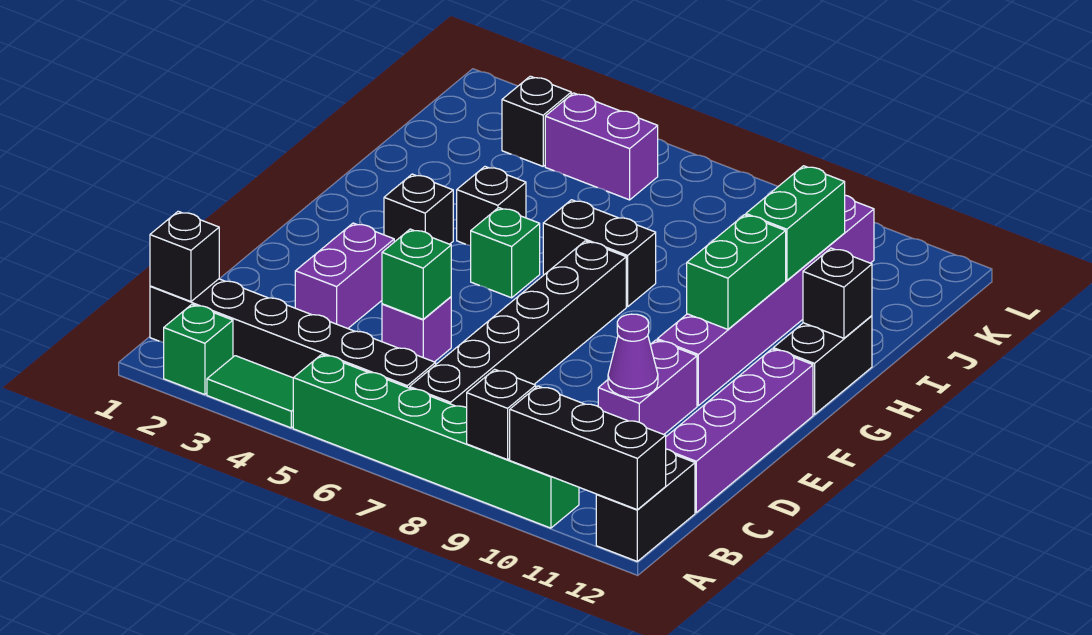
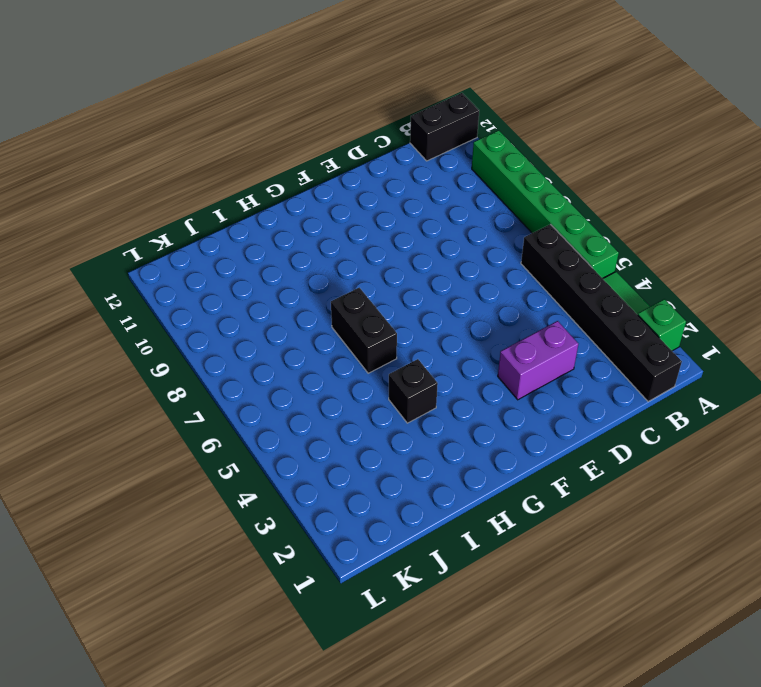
none -> black brick B7:G7 level 1
none -> purple brick C12:F12 level 1
none -> purple brick D5 level 1

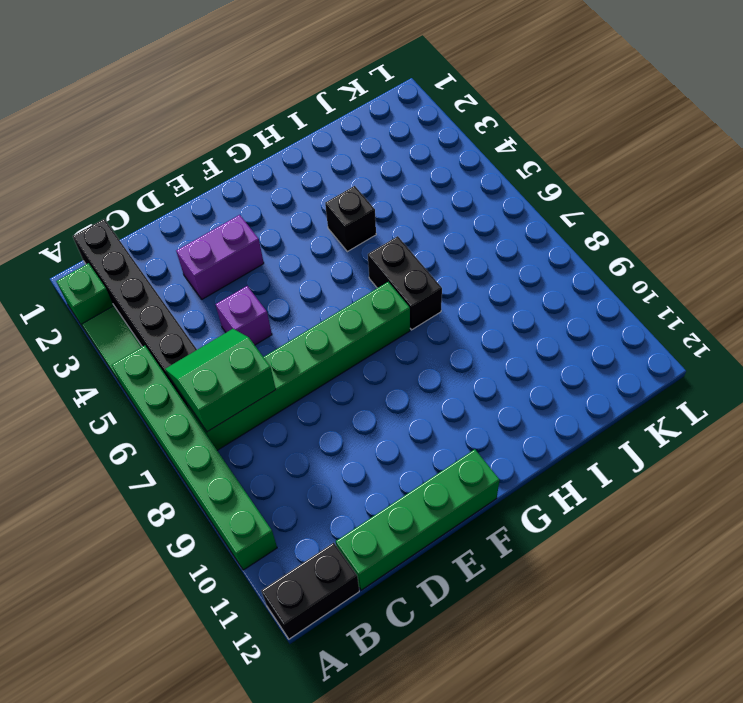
green slope B6:C7 level 2 top 7 -> none
green brick B7:G7 level 1 -> black brick B7:G7 level 1
green brick C12:F12 level 1 -> purple brick C12:F12 level 1
none -> purple brick D10:E10 level 1
none -> purple brick F10:K10 level 1
none -> black brick G3 level 1

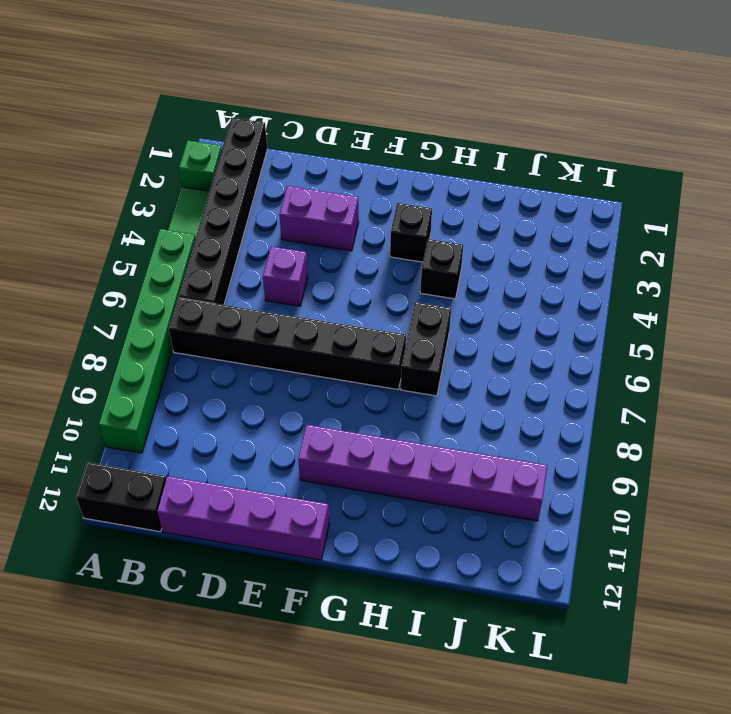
none -> purple brick D10:E10 level 1
none -> green brick G5 level 1
none -> black brick G12:H12 level 1

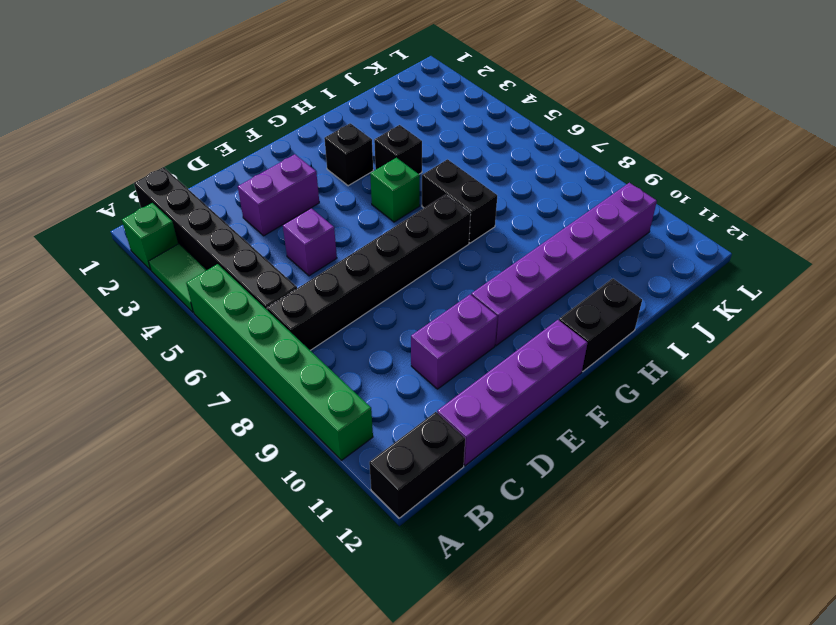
none -> black brick K3 level 1
none -> purple brick K4:K5 level 1
none -> black brick A9 level 2

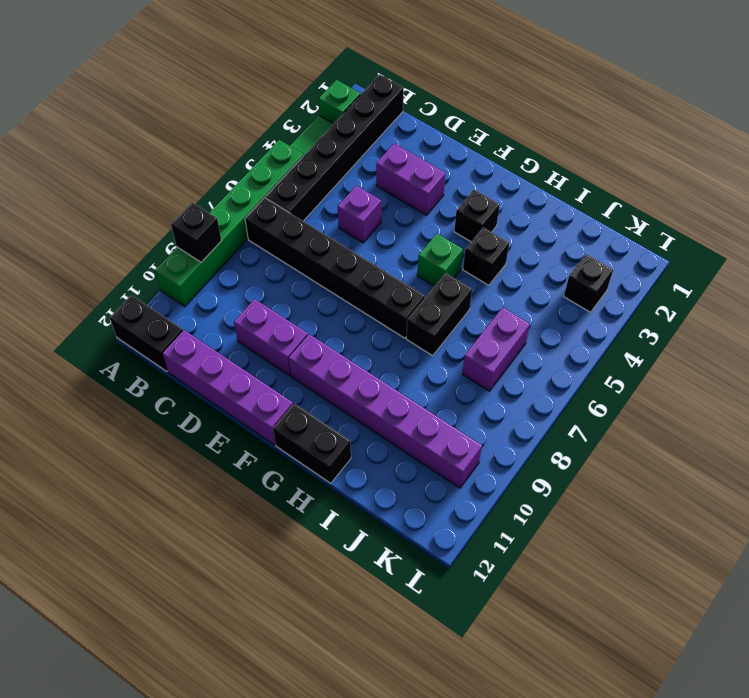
purple brick J6:J7 level 1 -> purple brick K4:K5 level 1
none -> black brick A10:A12 level 2
none -> black brick B1 level 2
none -> green brick D5 level 2

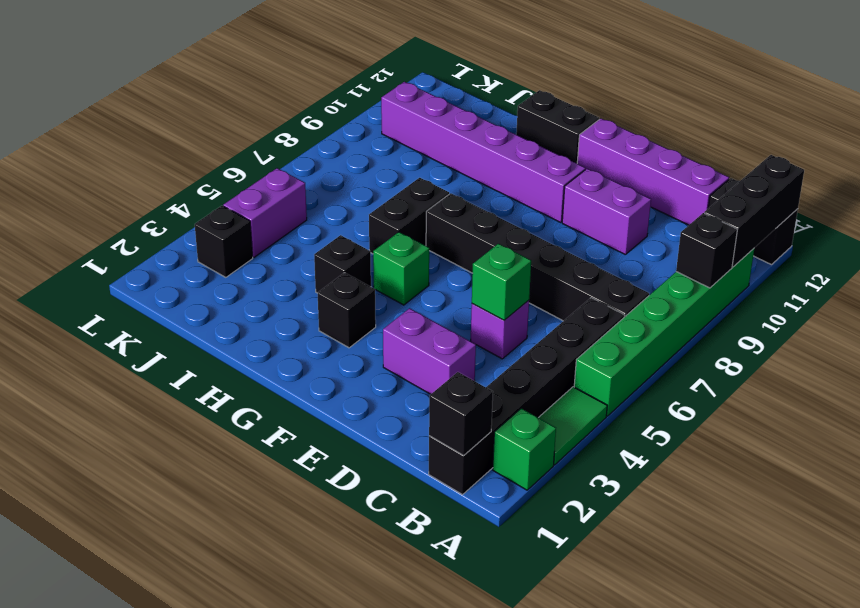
none -> purple cone D10 level 2
none -> green brick G10:H10 level 2
none -> black brick H12 level 2

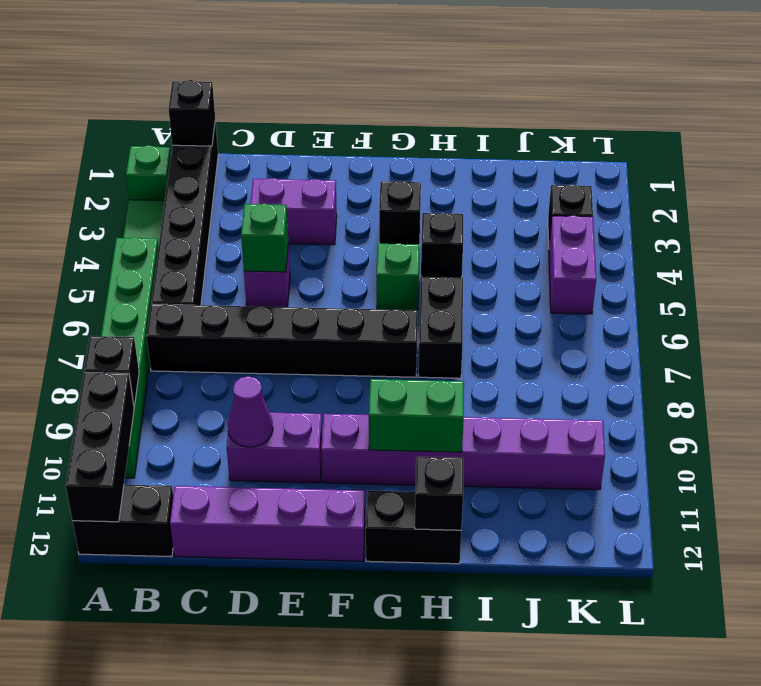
none -> green brick I10:J10 level 2

